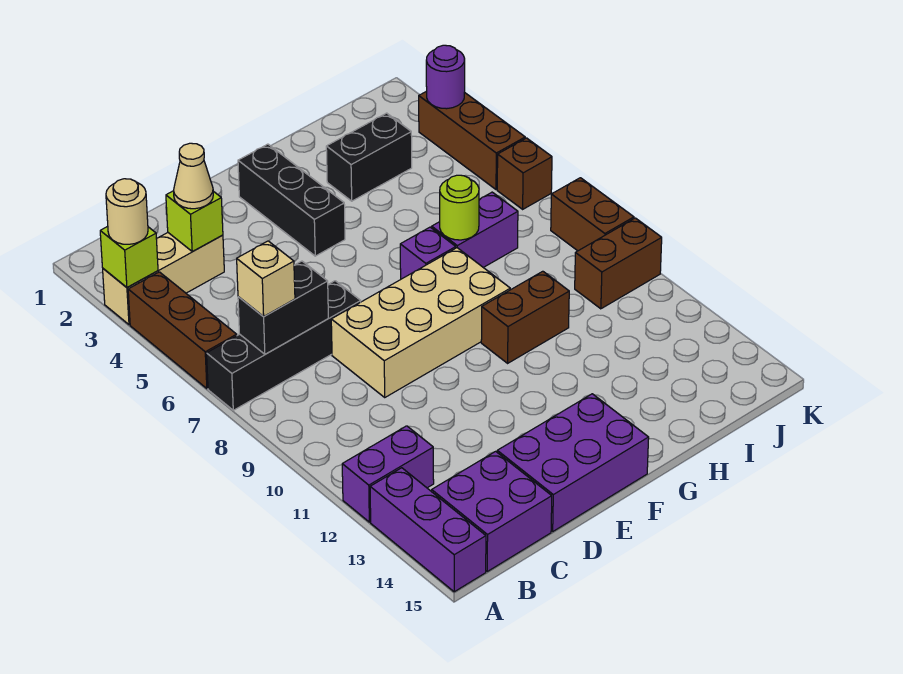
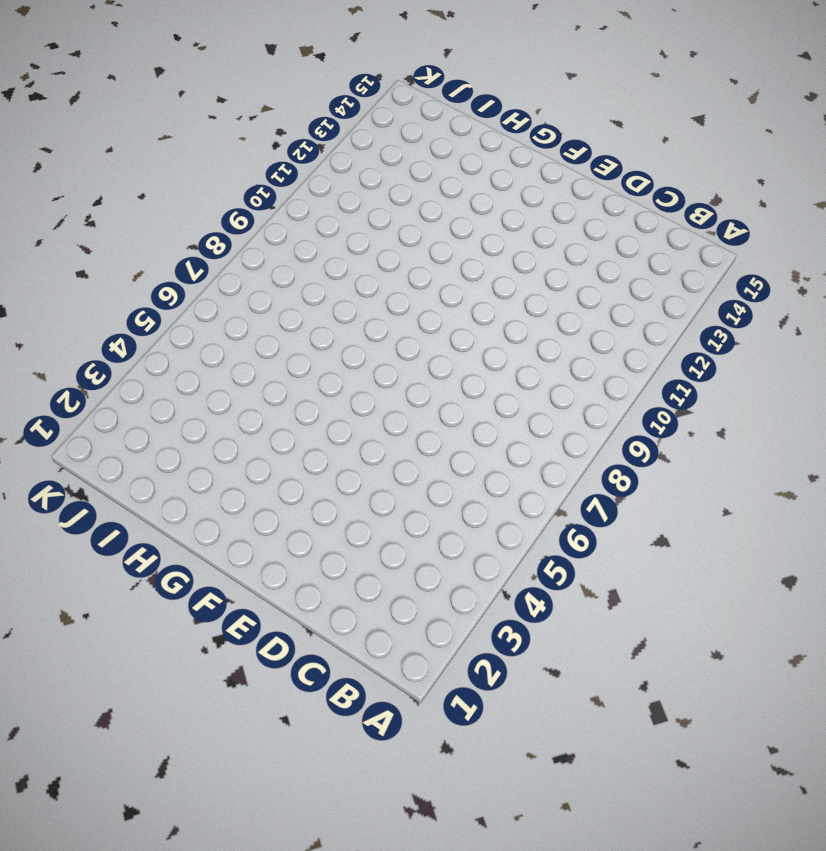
none -> tan brick A3:C3 level 1
none -> brown brick A4:A6 level 1
none -> black brick A7:D7 level 1

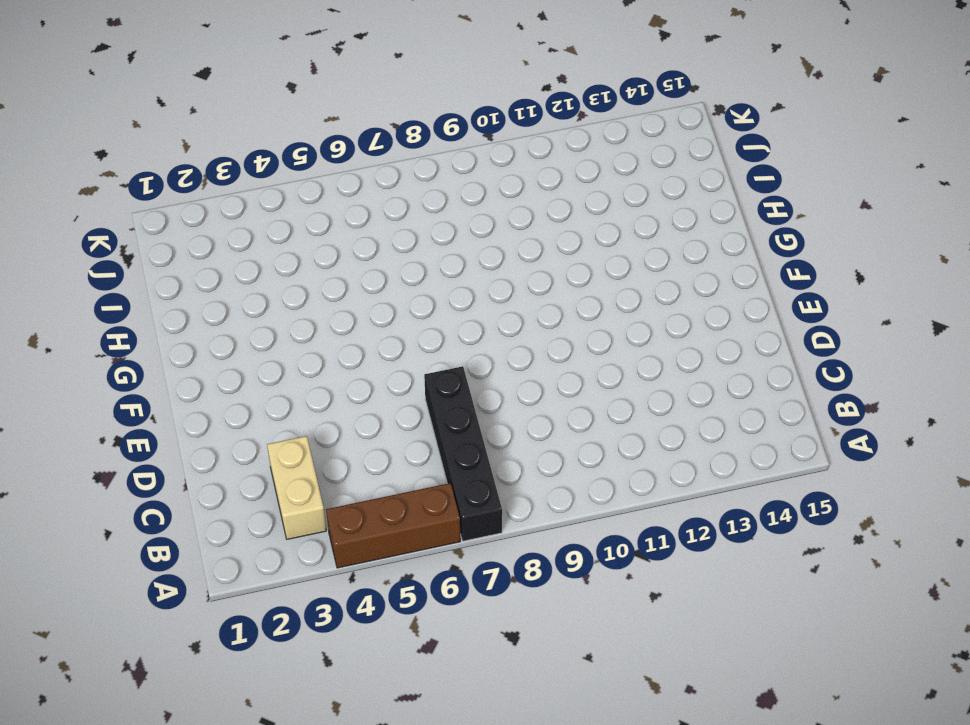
tan brick B3:C3 level 1 -> tan brick A3:C3 level 1
none -> purple brick A12:B12 level 1
none -> purple brick A13:A15 level 1
none -> purple brick B14:C15 level 1

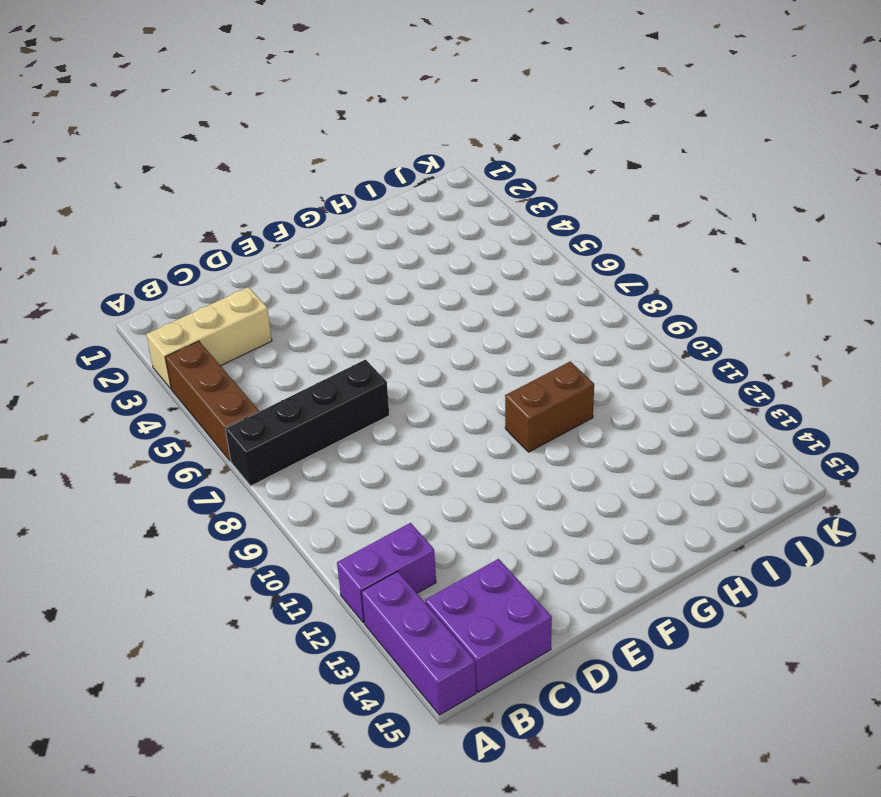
none -> tan brick D8:G9 level 1
none -> purple brick D14:F15 level 1
none -> black brick F2:F4 level 1

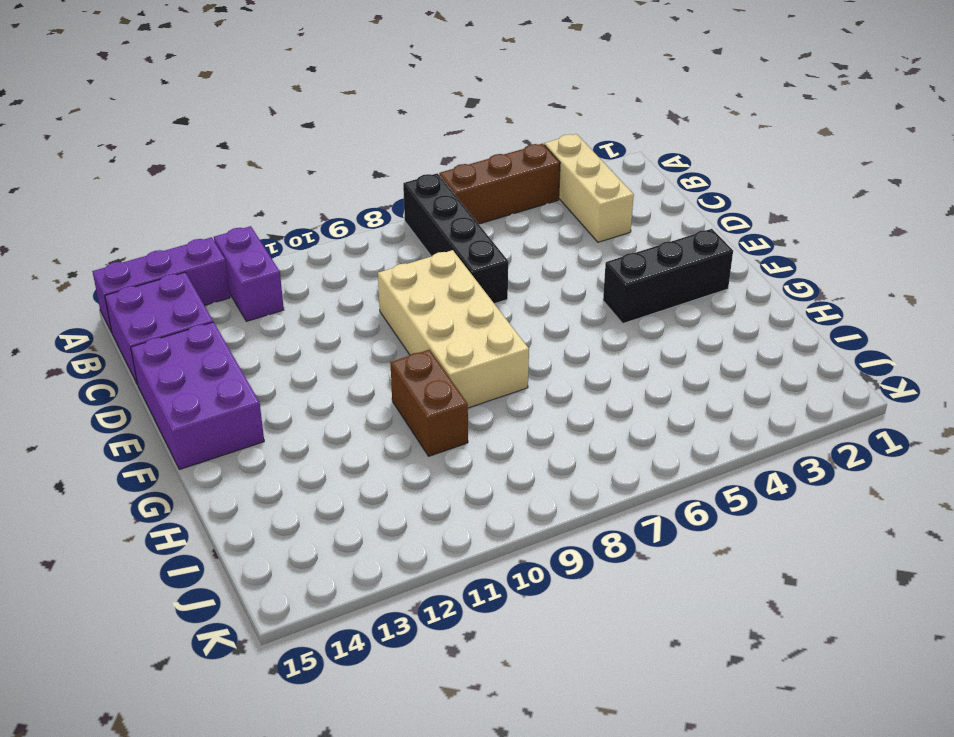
none -> purple brick G7 level 1
none -> black brick H3:I3 level 1
none -> purple brick H7:I7 level 1

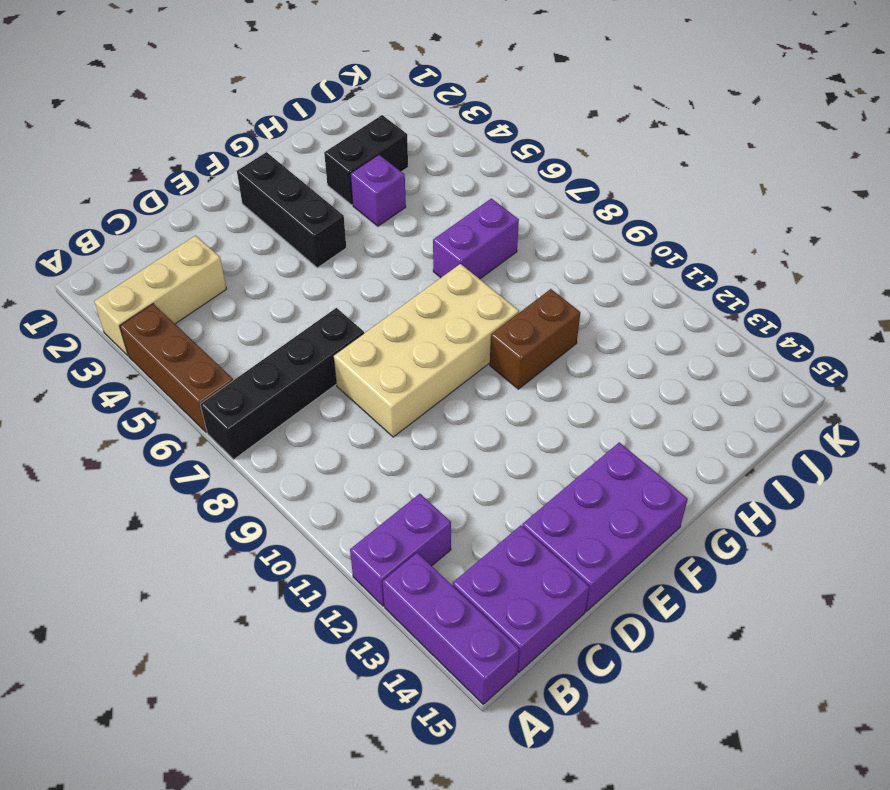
purple brick H4 level 1 -> purple brick G7 level 1
none -> brown brick J10:K10 level 1
none -> brown brick K3:K5 level 1
none -> brown brick K6 level 1

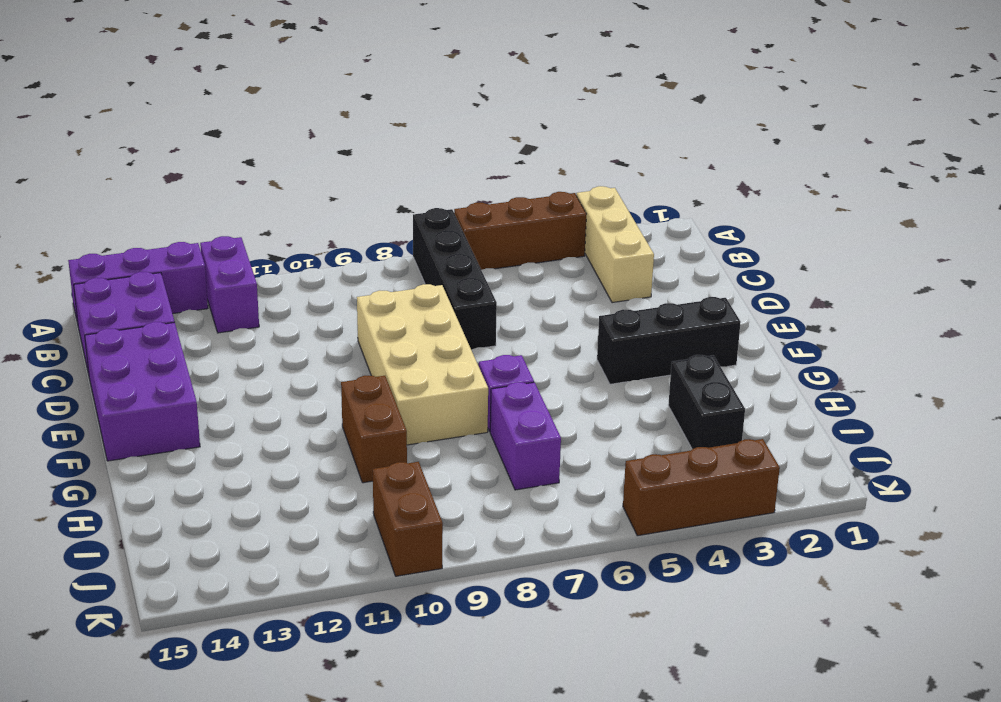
none -> brown brick K6 level 1
none -> brown brick K8:K9 level 1
none -> lime brick A3 level 2

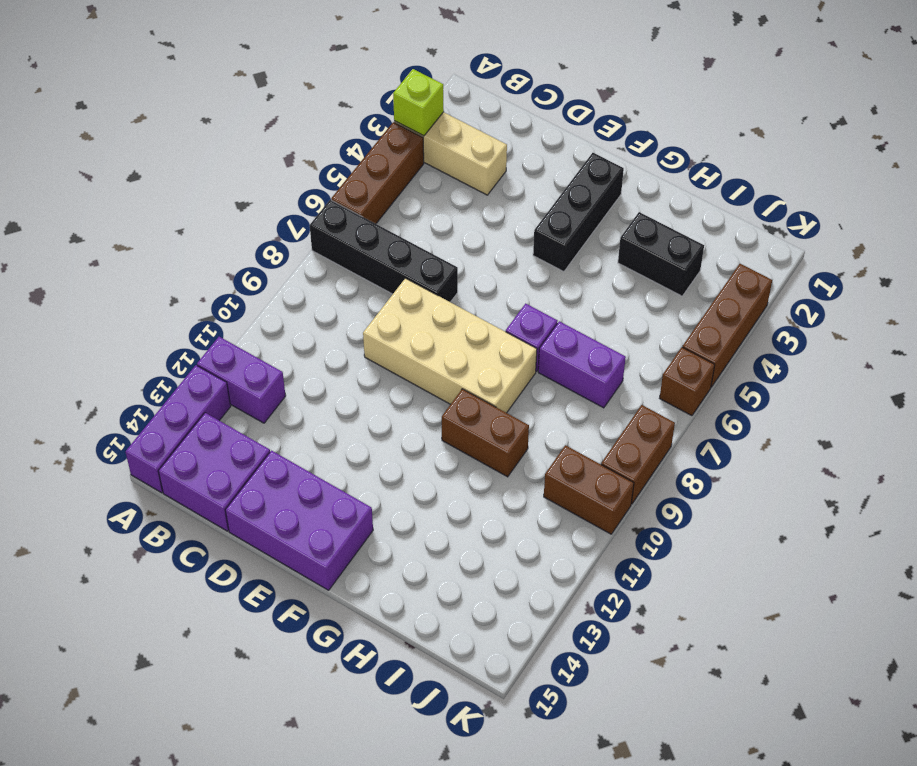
none -> black brick B7:C7 level 2
none -> lime brick C3 level 2
none -> lime round brick H7 level 2

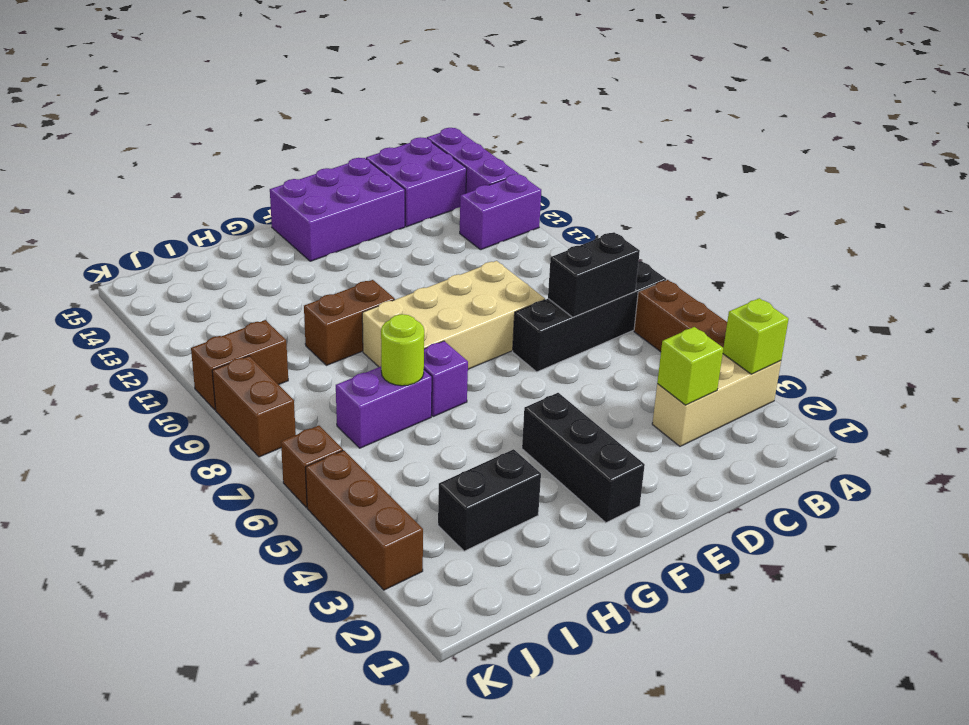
none -> purple round brick K3 level 2
none -> tan round brick A3 level 3
none -> tan brick B7 level 3

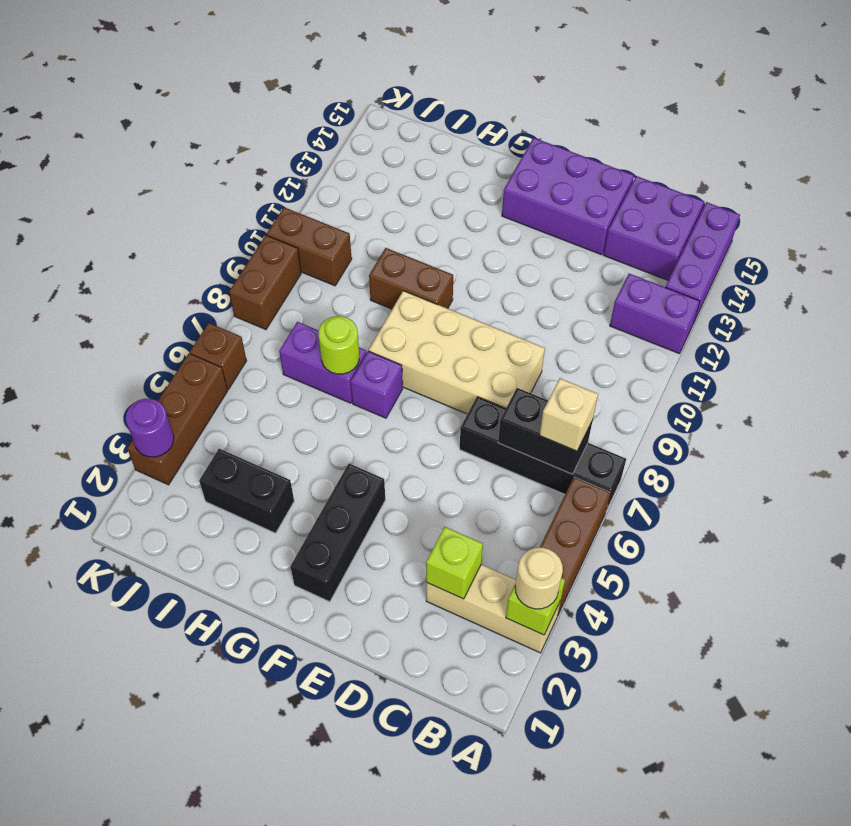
none -> tan cone C3 level 3

